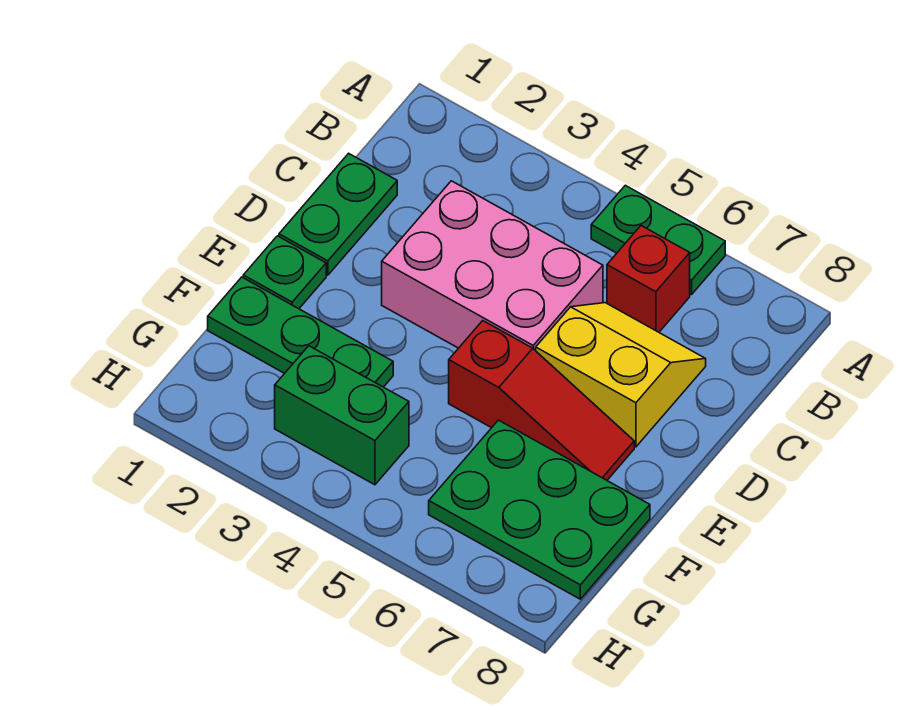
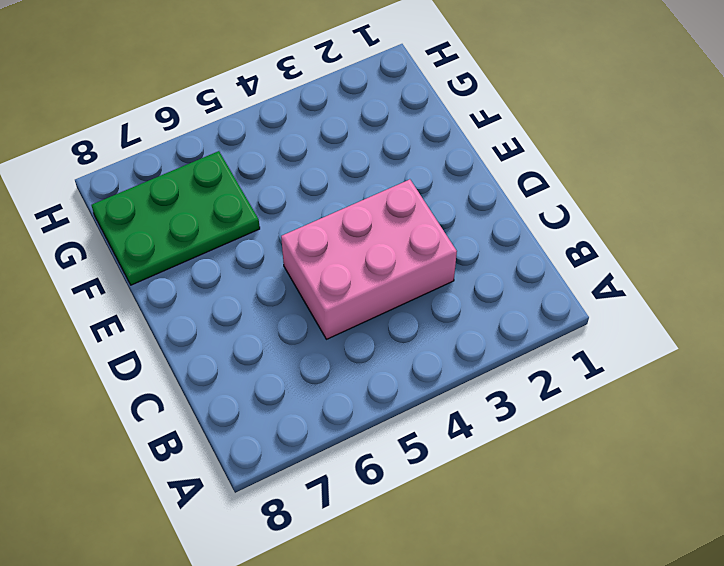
none -> green plate A5:A6 level 1
none -> red brick B6 level 1

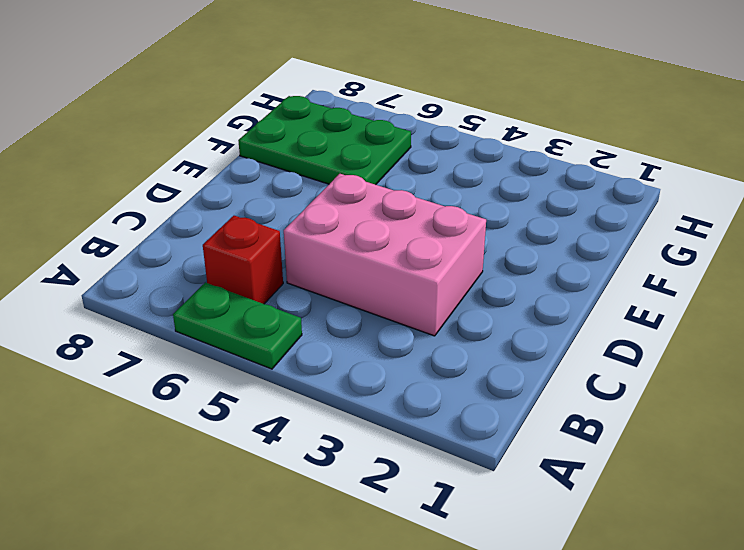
none -> green plate C1:D1 level 1
none -> yellow slope C6:D7 level 1 top D

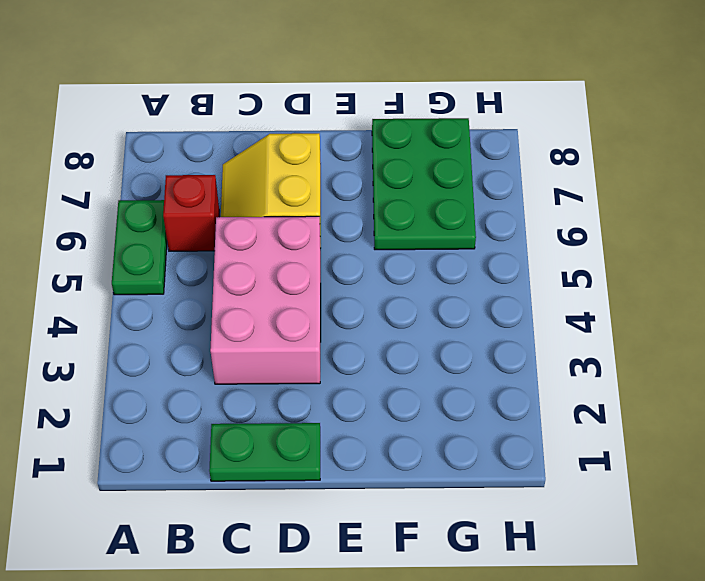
none -> green plate E1 level 1
none -> red slope E5:E7 level 1 top 5

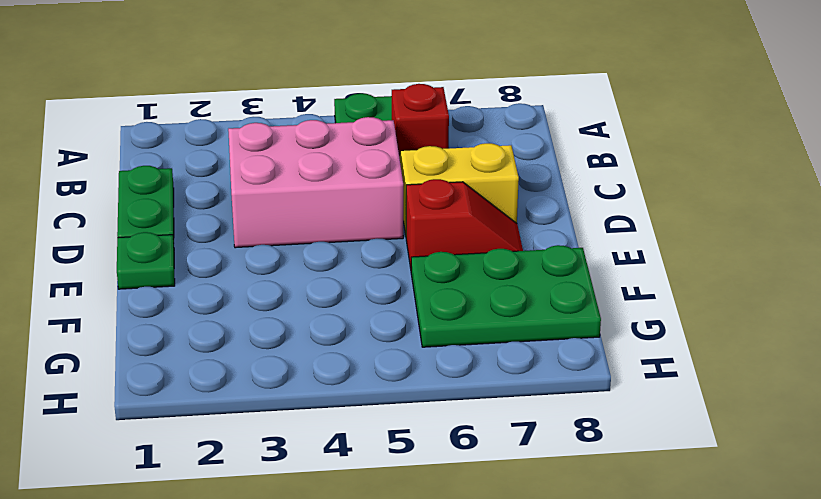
red slope E6:E7 level 1 top 6 -> red slope E5:E7 level 1 top 5
none -> green plate F1:F3 level 1
none -> green brick G3:G4 level 1

